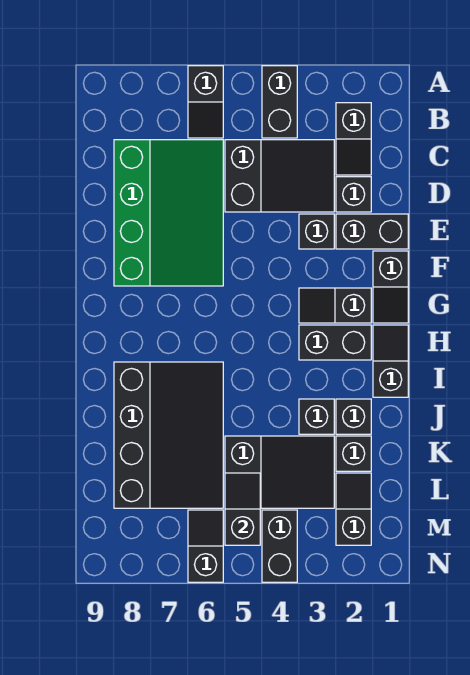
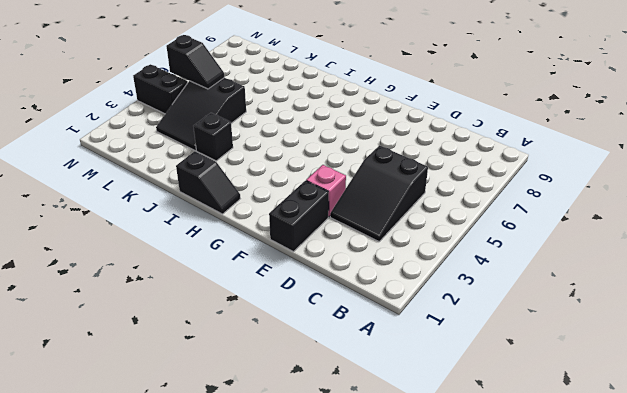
pink brick E3 level 1 -> black brick E3 level 1
none -> black brick A4:B4 level 1
none -> black slope A6:B6 level 1 top A
none -> black slope B2:C2 level 1 top B

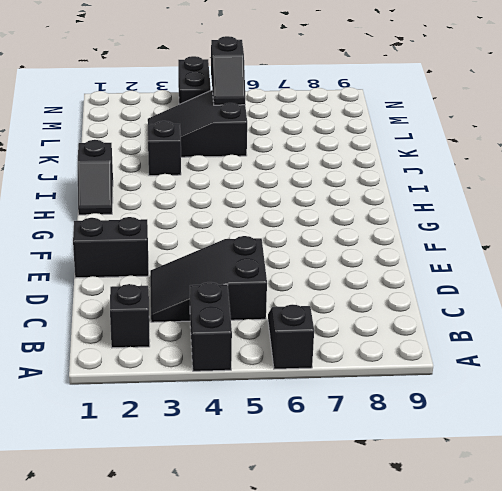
none -> green slope C6:F8 level 1 top 8
none -> black brick D2 level 1
none -> black brick E3 level 1

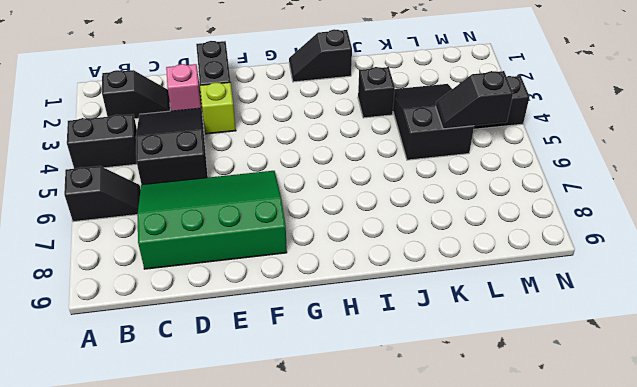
pink brick D2 level 1 -> black brick D2 level 1
lime brick E3 level 1 -> black brick E3 level 1
none -> black slope F1:G1 level 1 top F
none -> black slope G2:G3 level 1 top 2
none -> black brick H2:H3 level 1

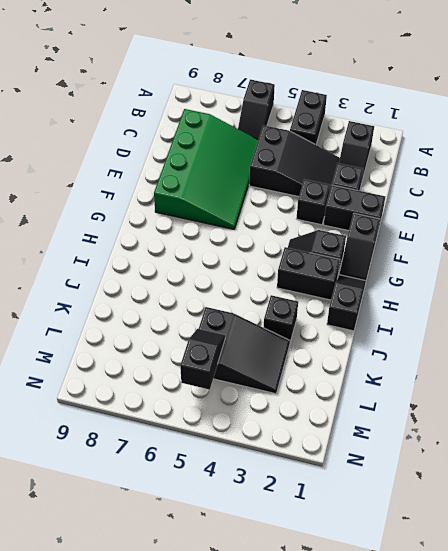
none -> black slope I6:L8 level 1 top 8
none -> black brick J2 level 1
none -> black brick K2 level 1

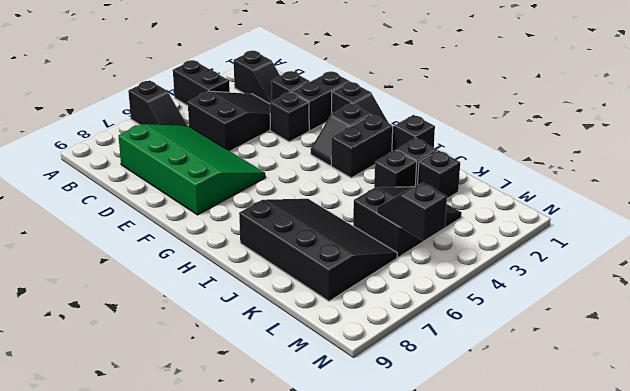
none -> black slope L2:M2 level 1 top M
none -> black brick M4:N4 level 1
none -> black slope M6:N6 level 1 top N

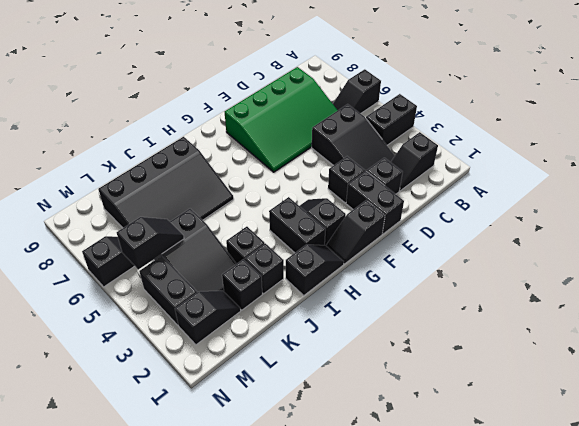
black brick M3:M4 level 1 -> black brick M4:N4 level 1

